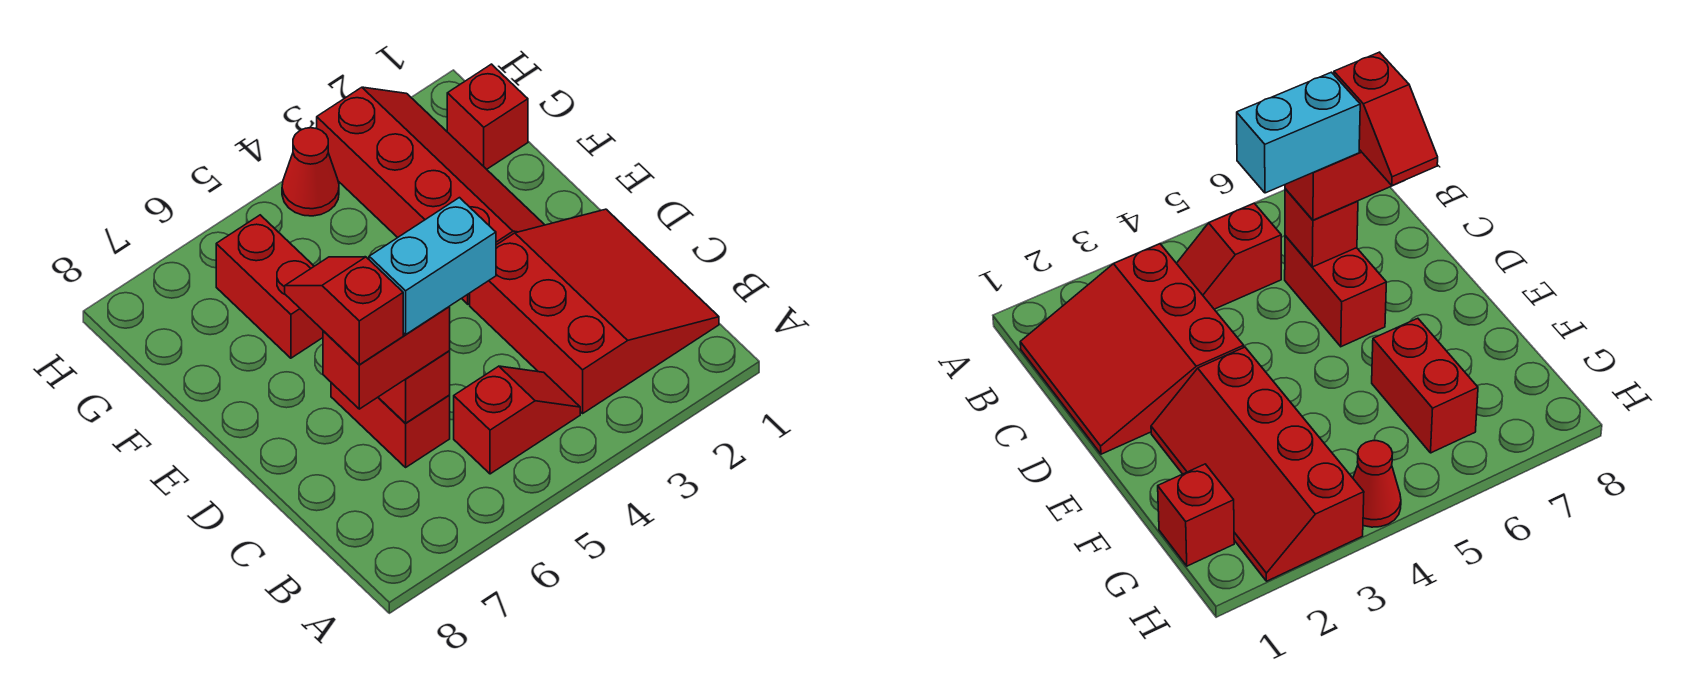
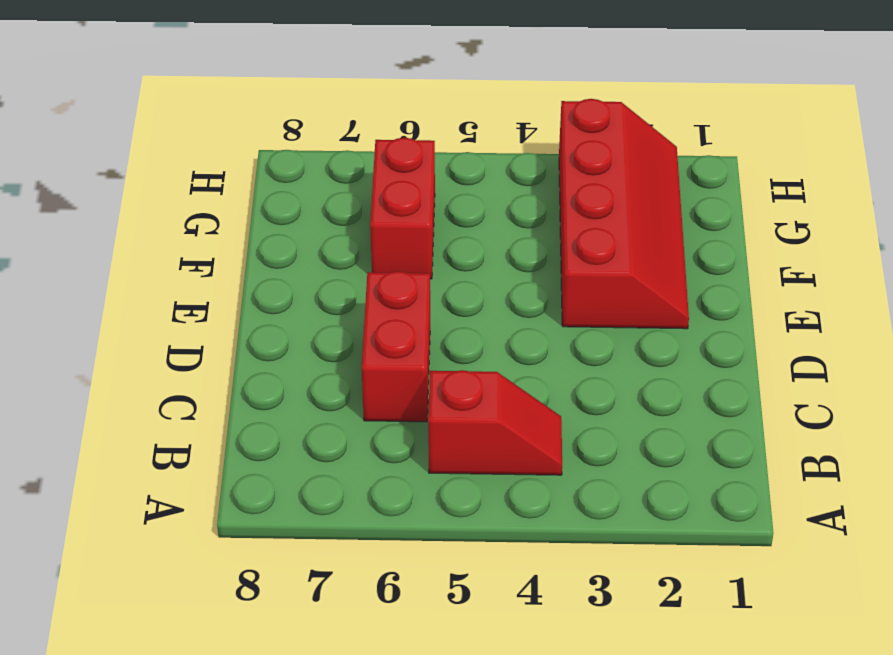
none -> red slope B1:D3 level 1 top 3
none -> red brick G1 level 1

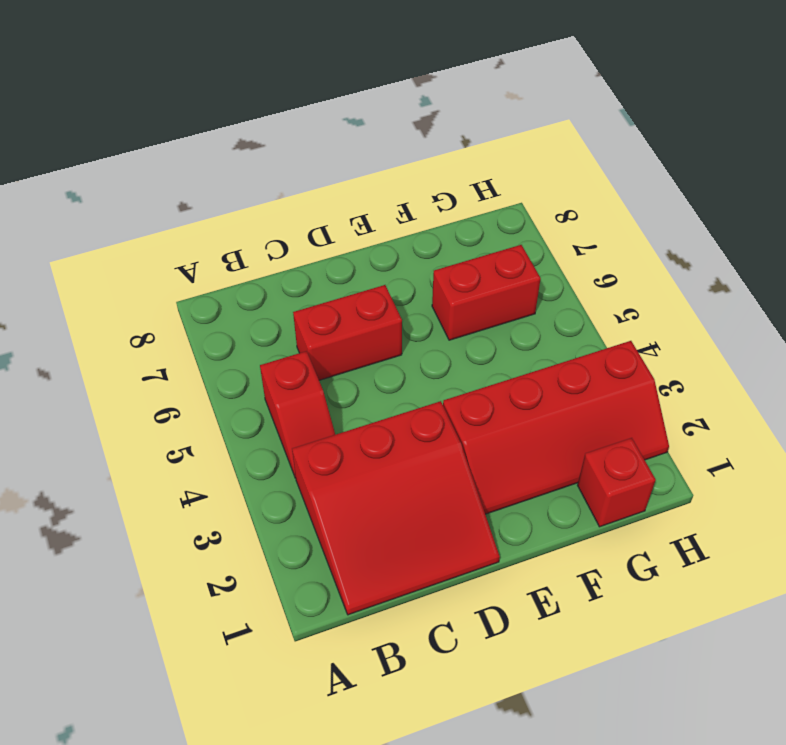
none -> red cone H4 level 1
none -> red brick C6 level 2

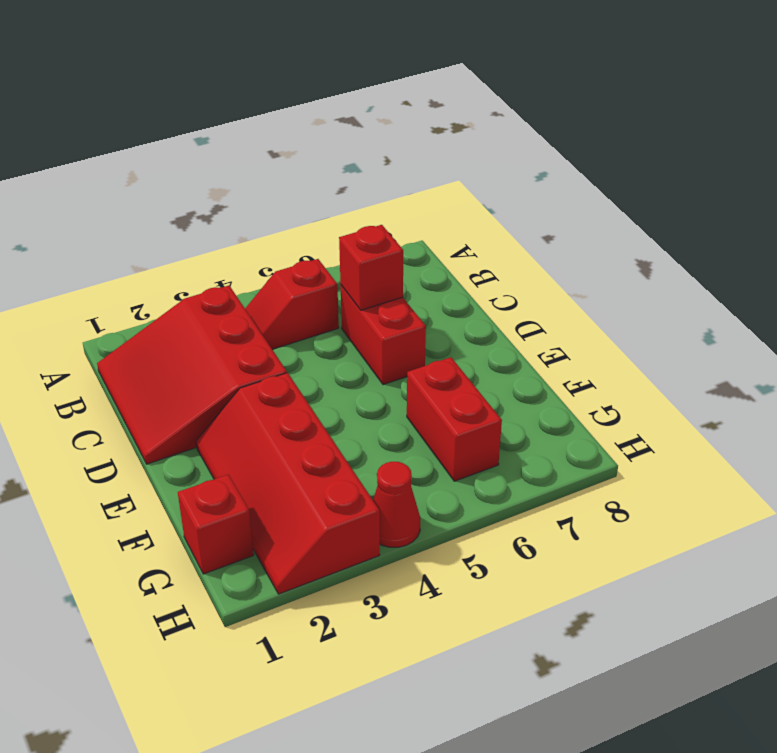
none -> red brick C6:C7 level 3
none -> cyan brick C5:C6 level 4

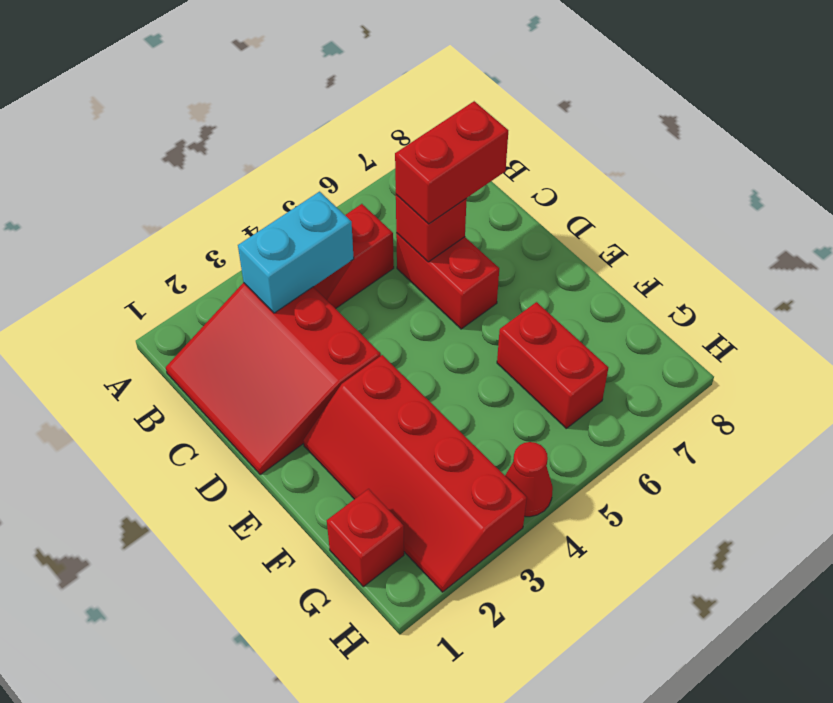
cyan brick B3:B4 level 2 -> cyan brick C5:C6 level 4
none -> red slope C7:D7 level 4 top C

